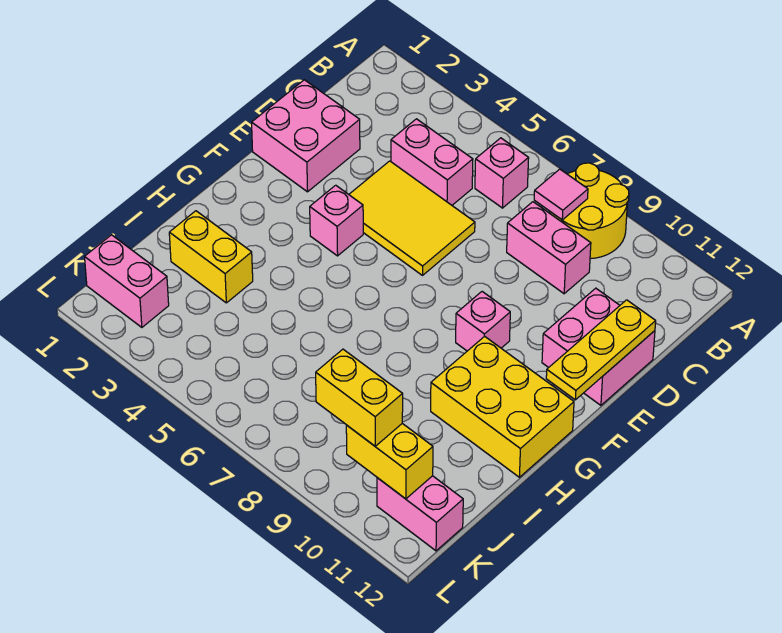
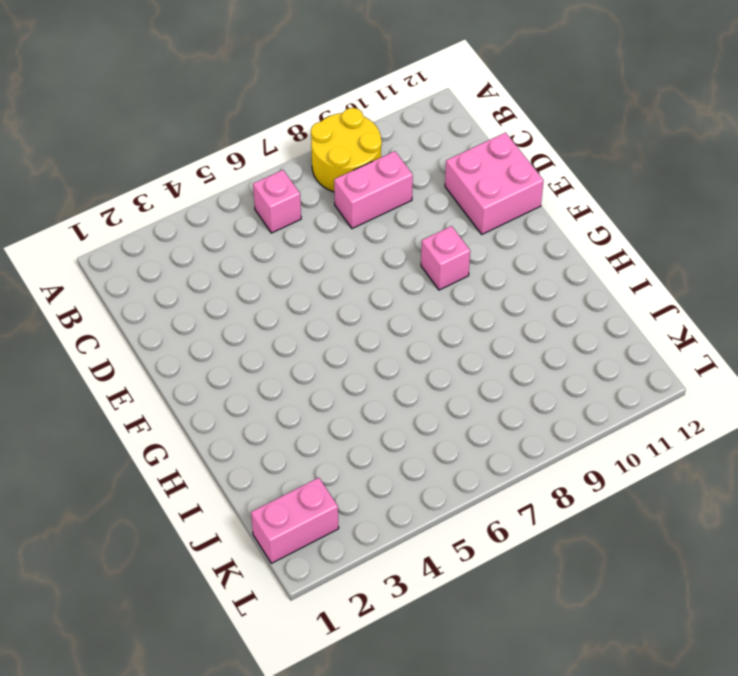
none -> pink brick C4:C5 level 1
none -> pink brick D1:E2 level 1
none -> yellow tile D4:E6 level 1

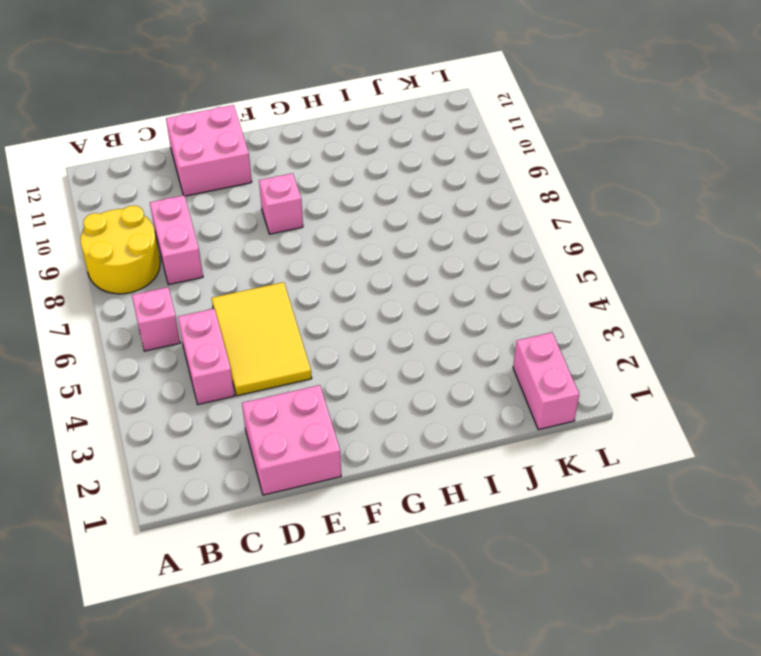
none -> pink brick F4 level 1
none -> yellow brick G10:H12 level 1
none -> yellow brick I2:I3 level 1

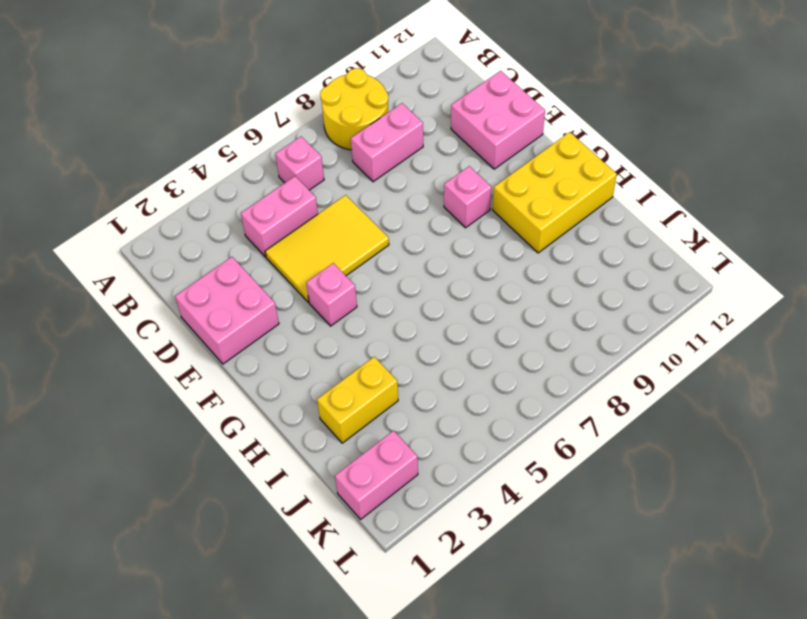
none -> pink brick K11:K12 level 1
none -> pink tile B8 level 2
none -> yellow plate D12:F12 level 2

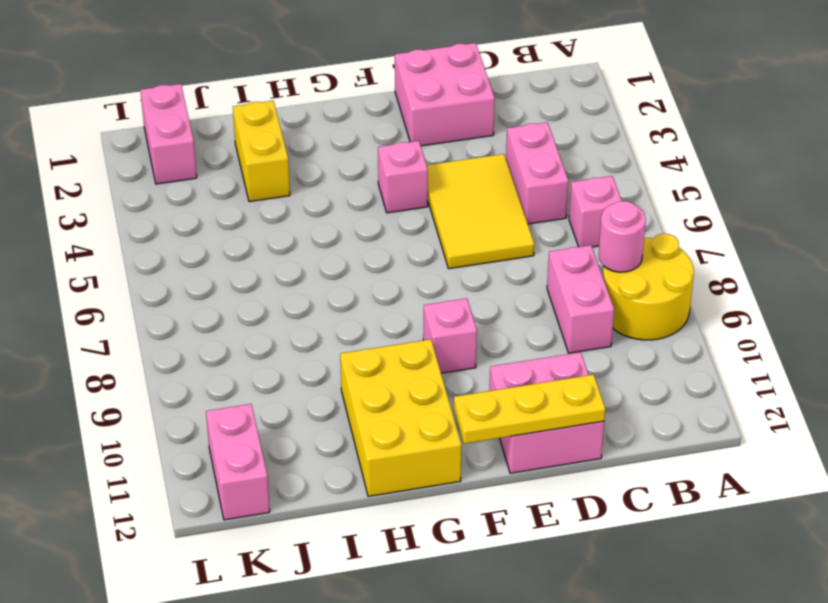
pink round brick B8 level 2 -> pink tile B8 level 2
none -> yellow brick K10:K11 level 2
none -> yellow brick K9:K10 level 3

